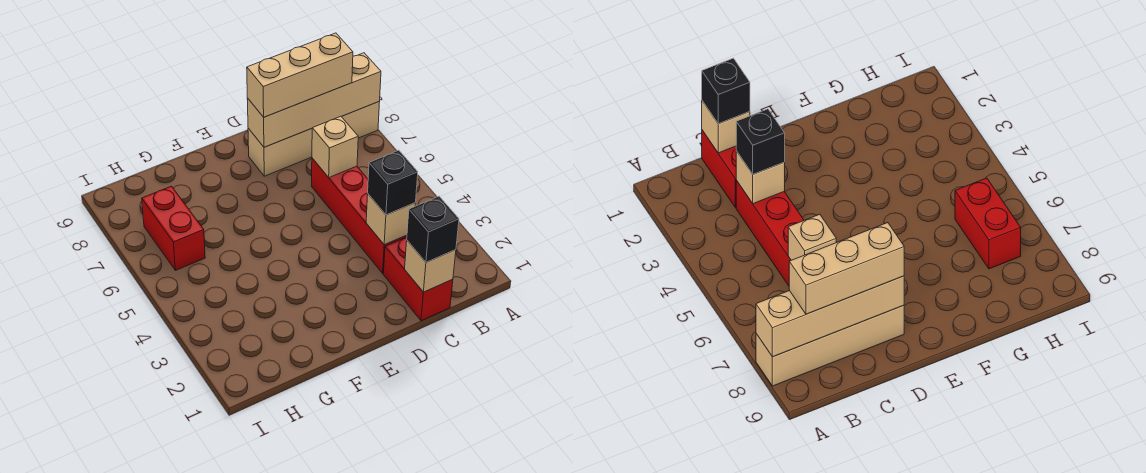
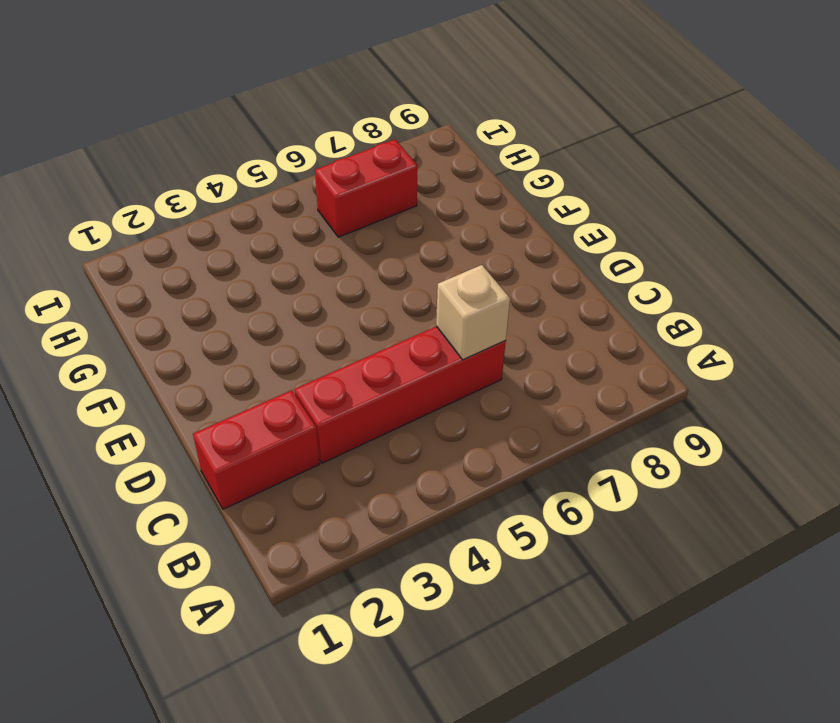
none -> tan brick A8:D8 level 1
none -> tan brick A8:D8 level 2

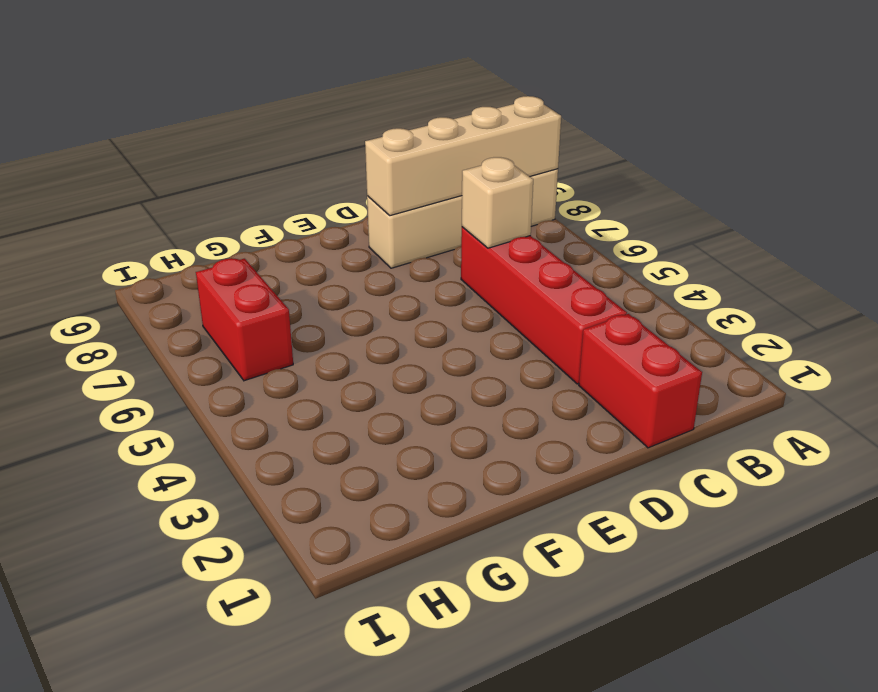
none -> tan brick C1 level 2
none -> tan brick C3 level 2

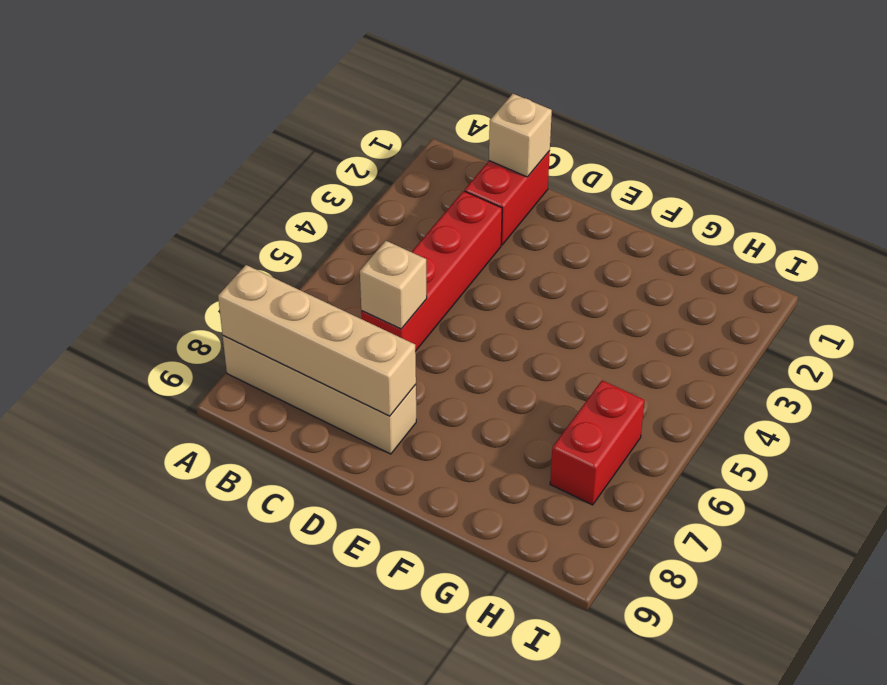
none -> tan brick C3 level 2
none -> tan brick B8:D8 level 3

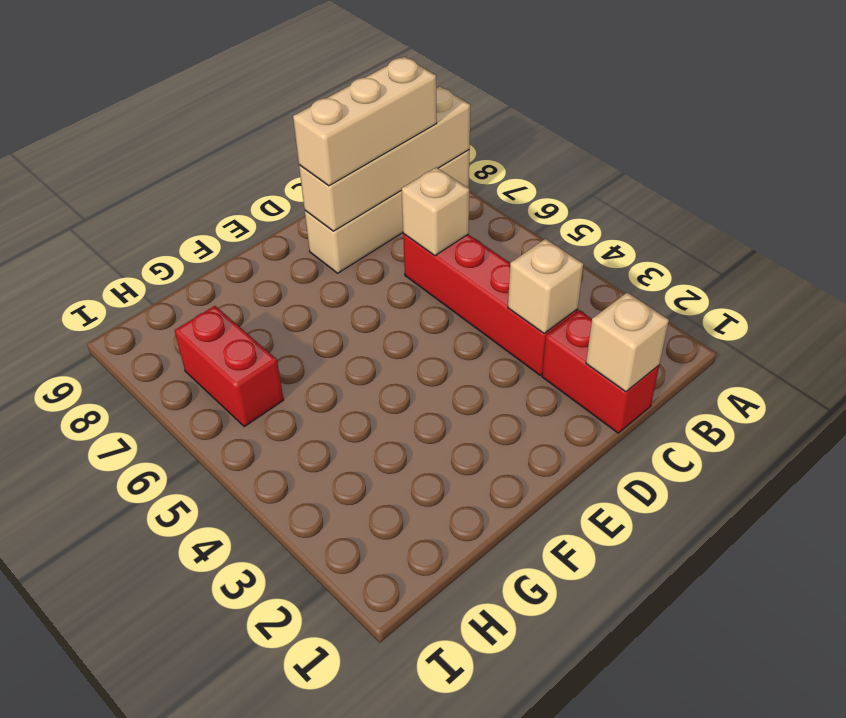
none -> black brick C1 level 3
none -> black brick C3 level 3

